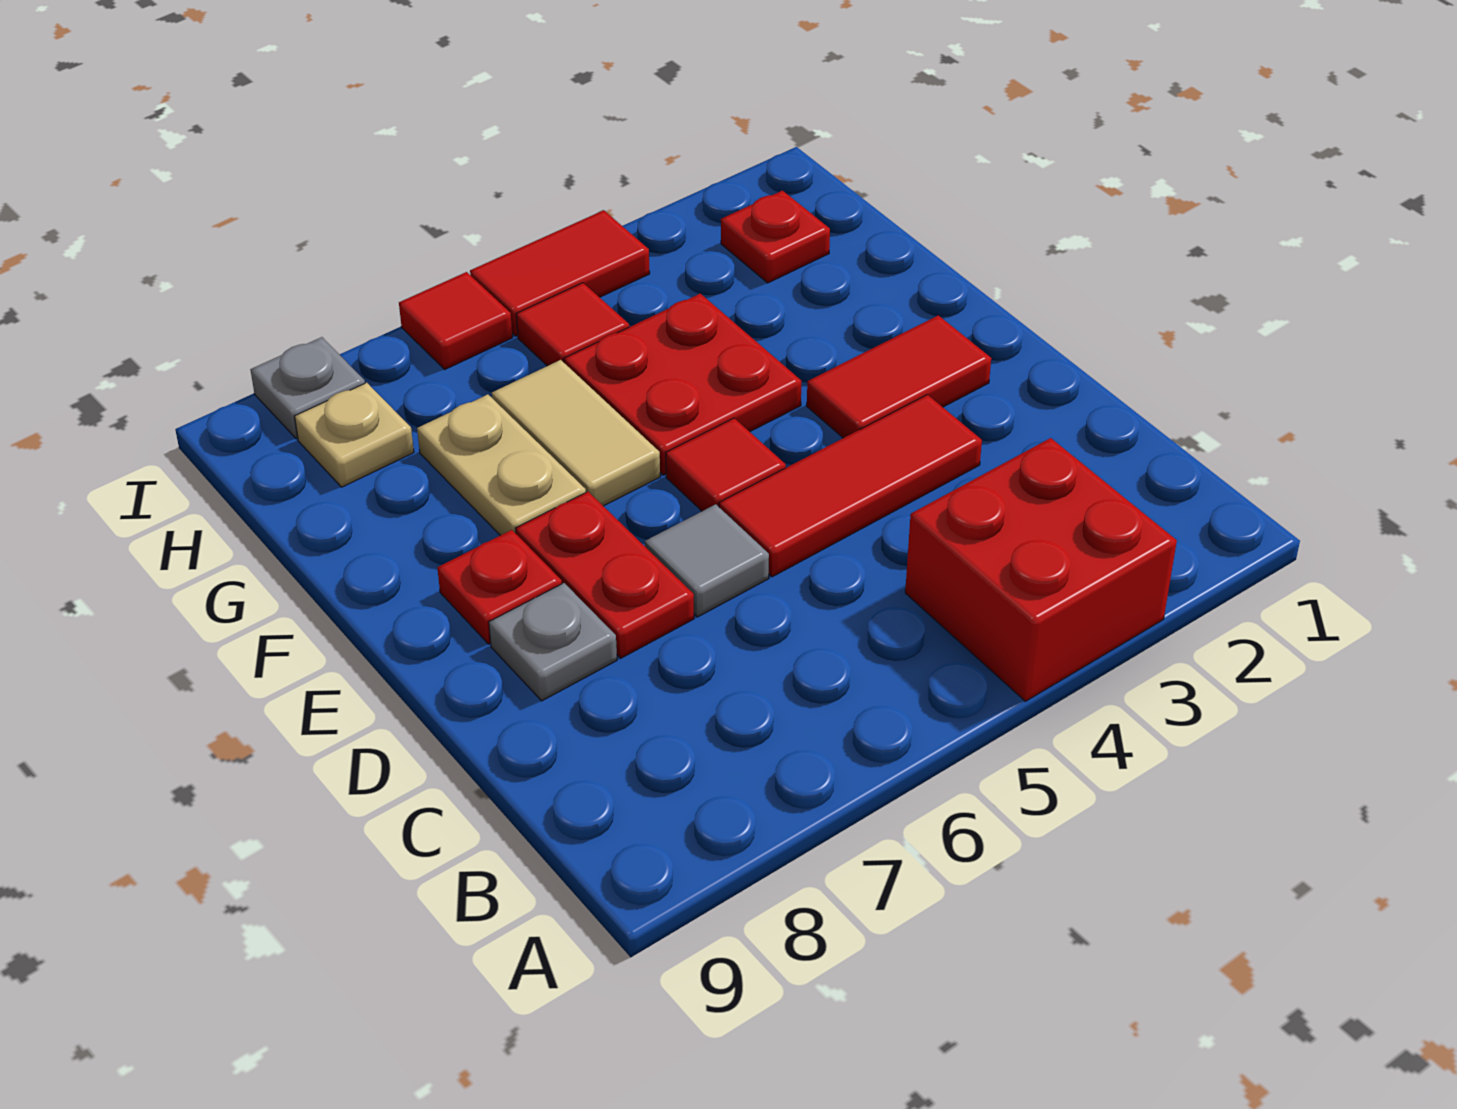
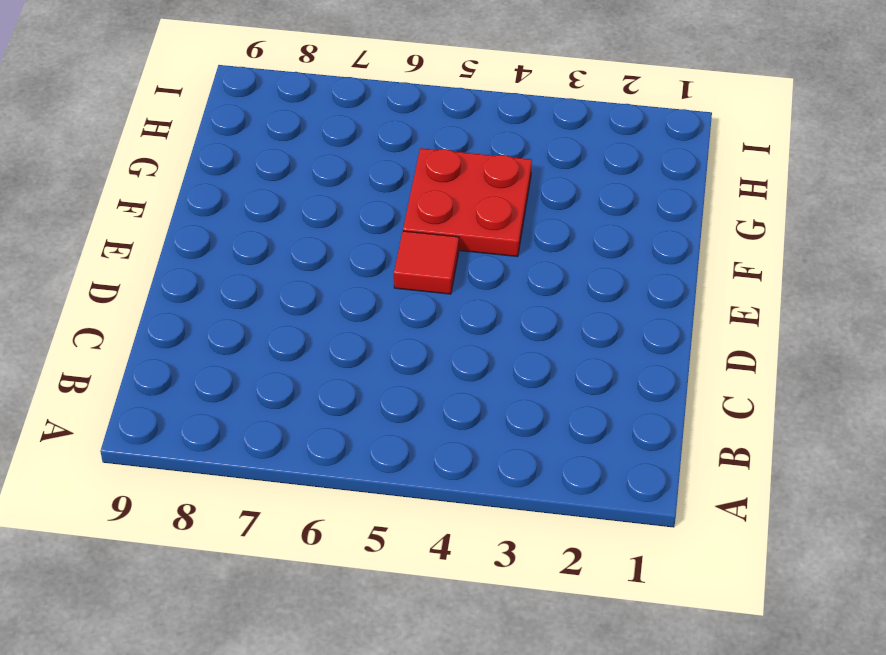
none -> red brick A3:B4 level 1
none -> red tile D3:D5 level 1
none -> grey tile D6 level 1

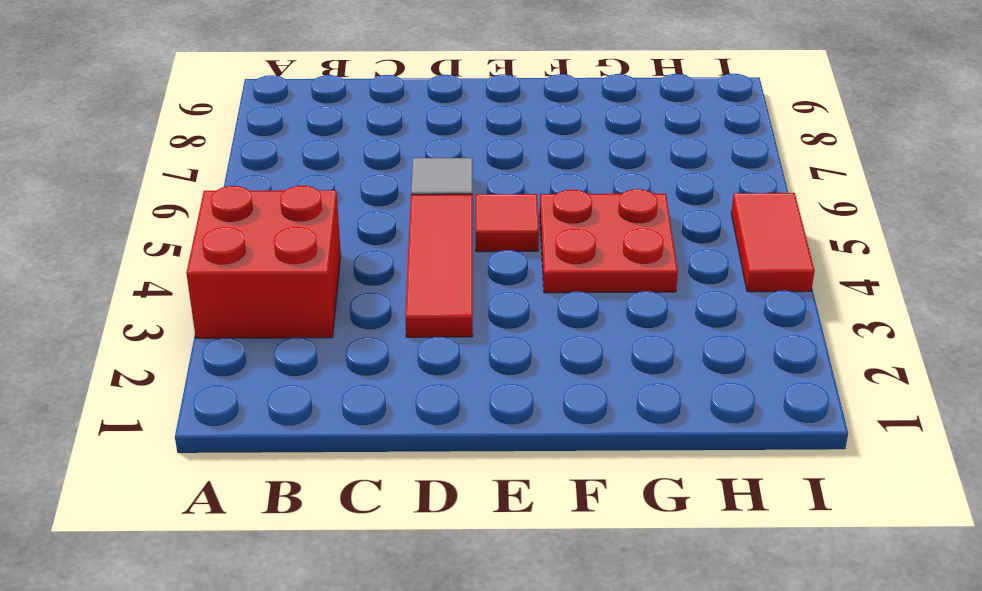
none -> red plate D7:E7 level 1
none -> grey plate D8 level 1
none -> red tile E2:E3 level 1

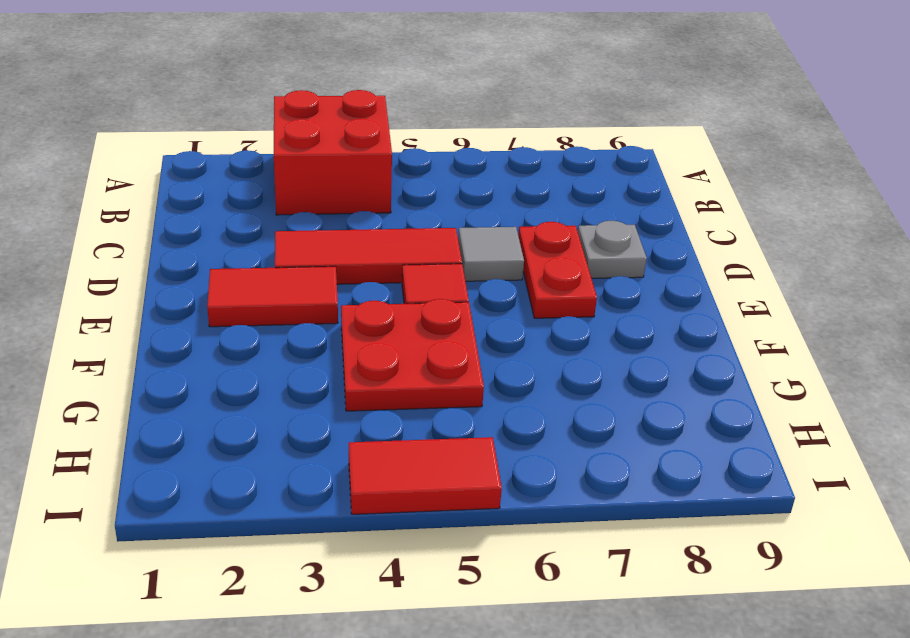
none -> red plate E8 level 1
none -> tan tile F6:G6 level 1
none -> tan plate F7:G7 level 1

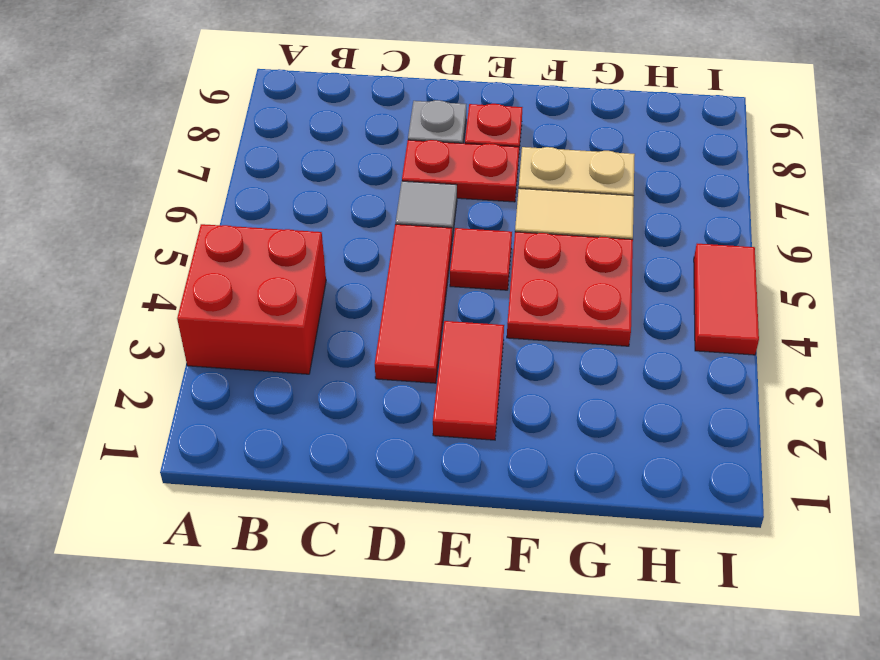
none -> red plate H2 level 1
none -> red tile H5 level 1
none -> tan plate H8 level 1

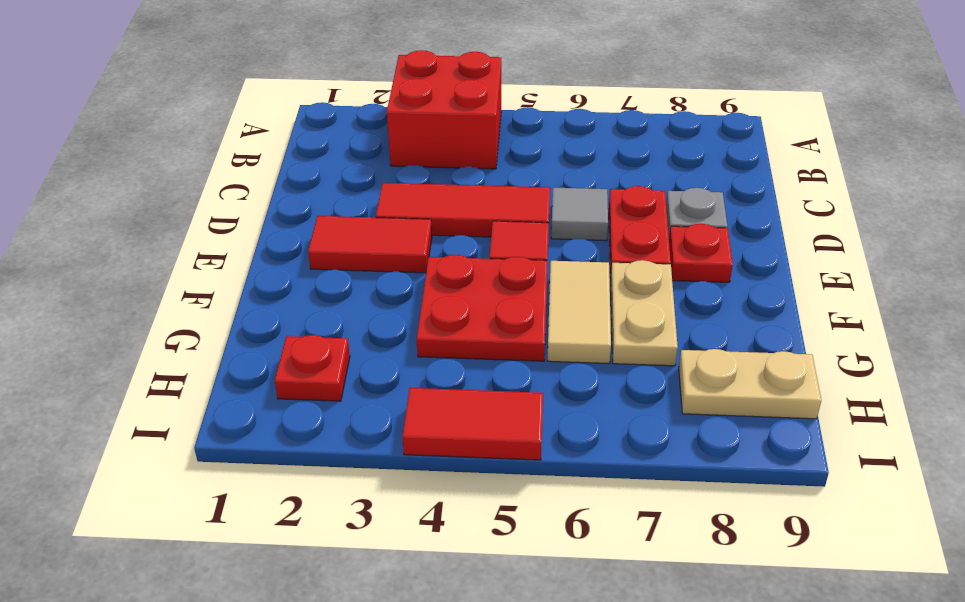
tan plate H8:H9 level 1 -> tan plate H8 level 1
none -> red tile H5 level 1
none -> red tile I6 level 1
none -> grey plate I8 level 1

